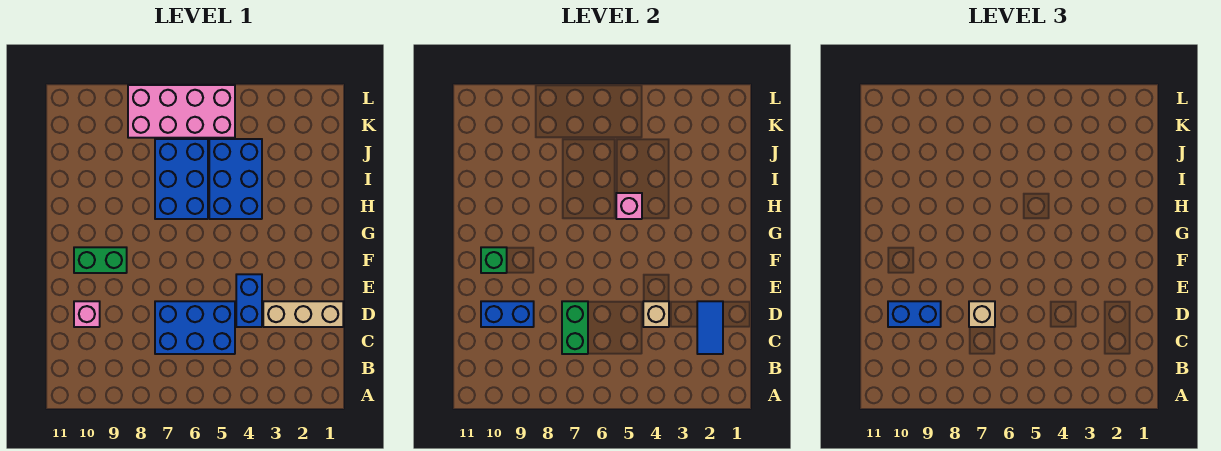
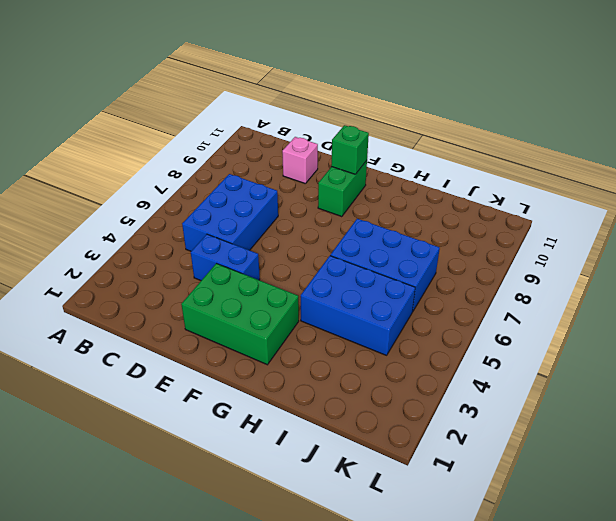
green brick E2:G3 level 1 -> none
none -> tan brick D1:D3 level 1
none -> pink brick K5:L8 level 1
none -> blue tile C2:D2 level 2

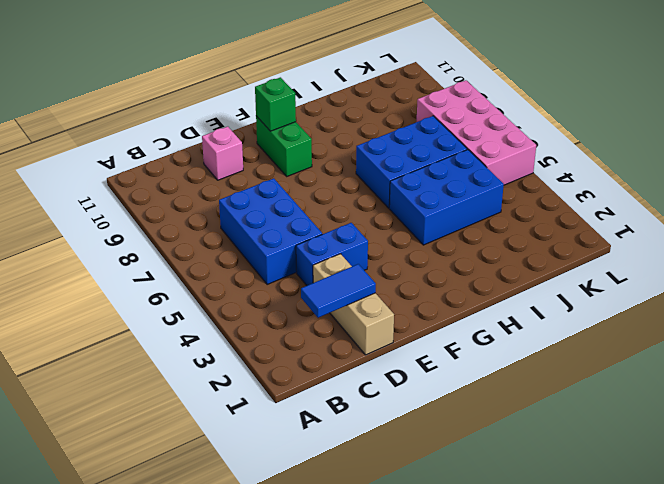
none -> green brick C7:D7 level 2
none -> tan brick D4 level 2
none -> blue brick D9:D10 level 2

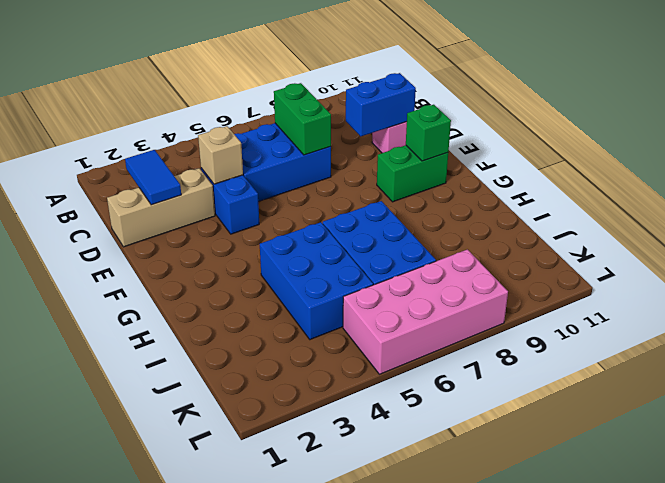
none -> pink brick H5 level 2
none -> tan brick D7 level 3
none -> blue brick D9:D10 level 3

